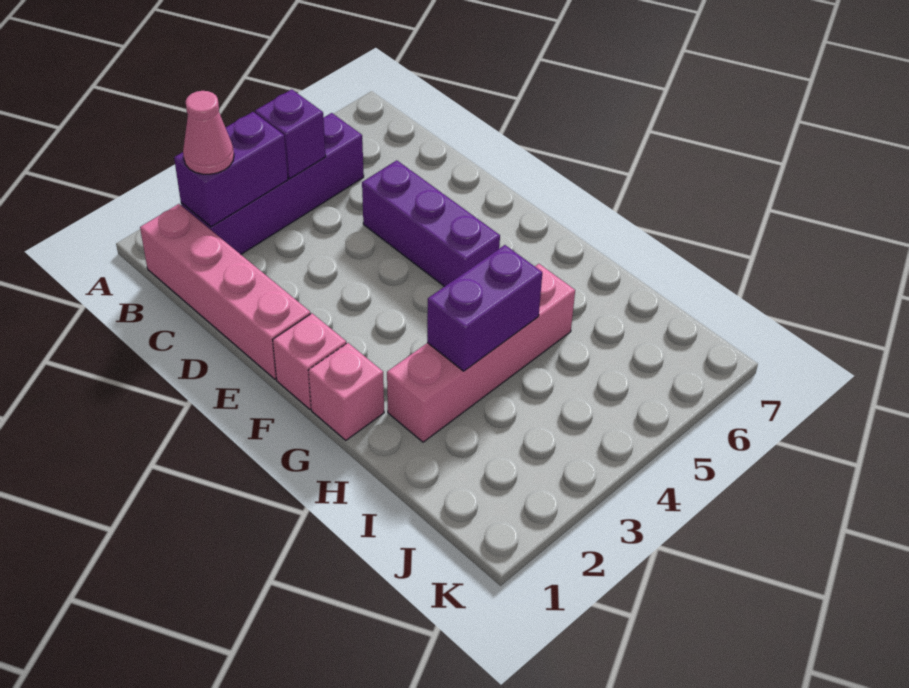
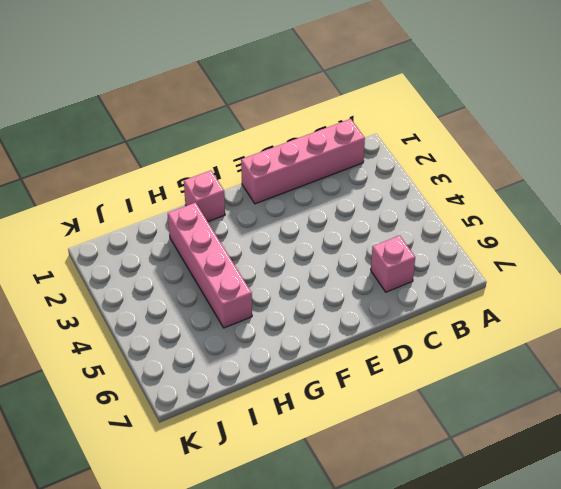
pink brick C6 level 1 -> pink brick F1 level 1
none -> purple brick B2:B5 level 1
none -> purple brick D5:F5 level 1

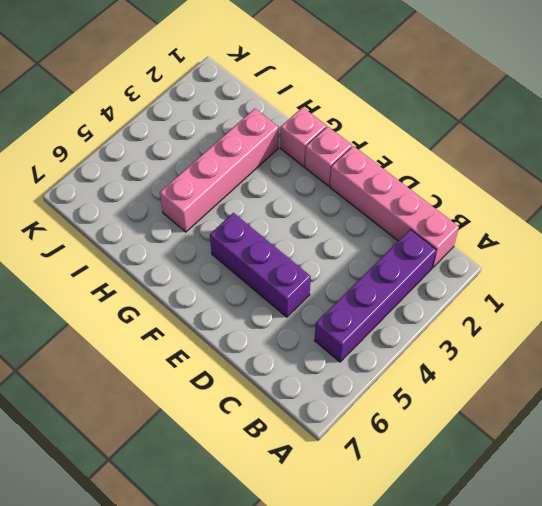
none -> purple brick B2:B3 level 2
none -> purple brick B4 level 2

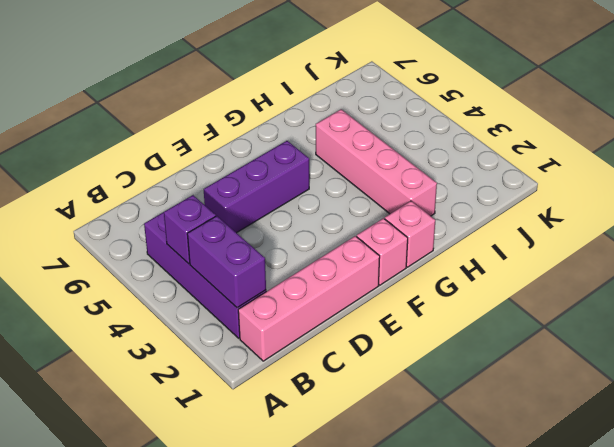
none -> purple brick H3:H4 level 2
none -> pink cone B2 level 3

